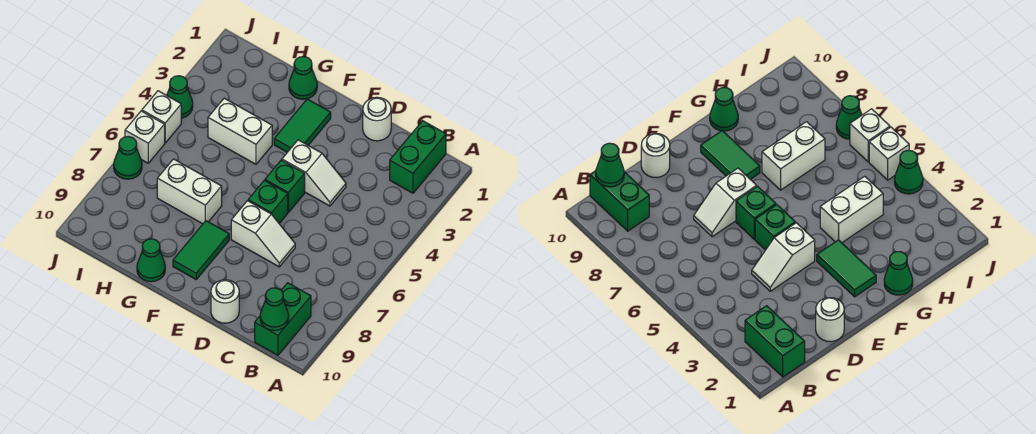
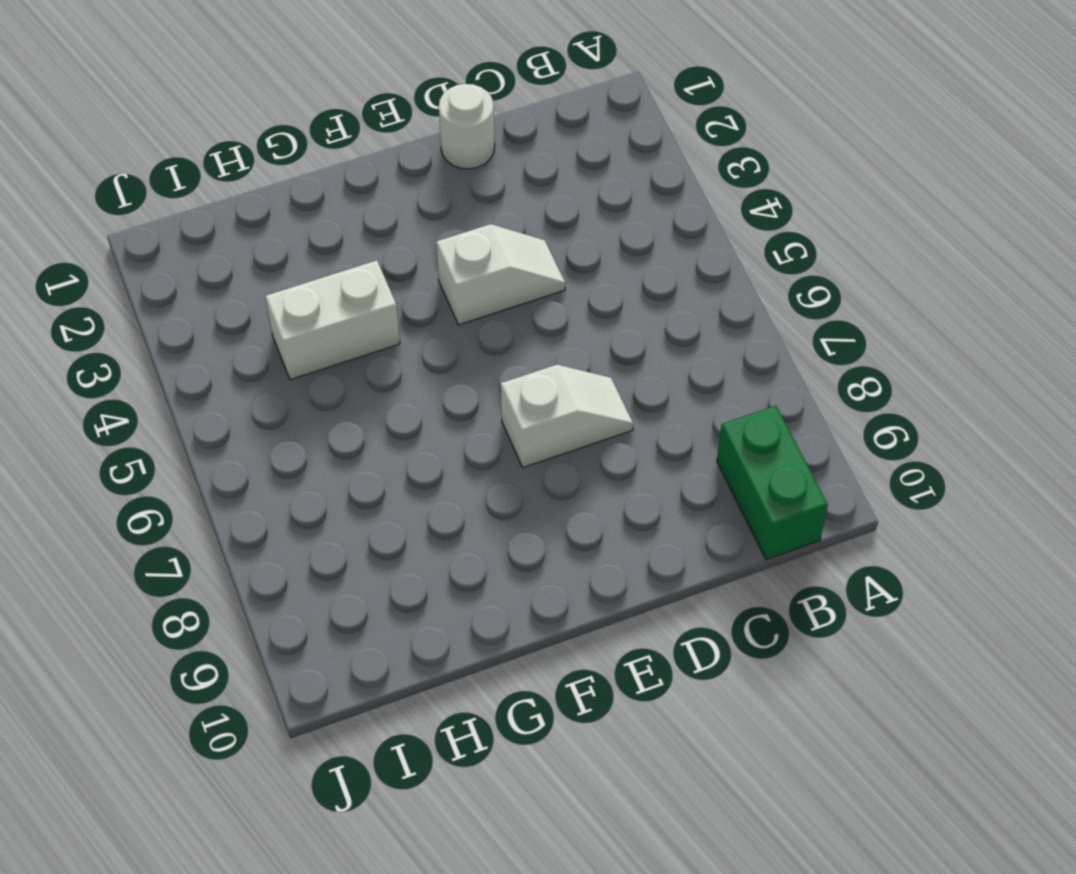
none -> green brick B1:B2 level 1
none -> white round brick D10 level 1
none -> green brick E5 level 1

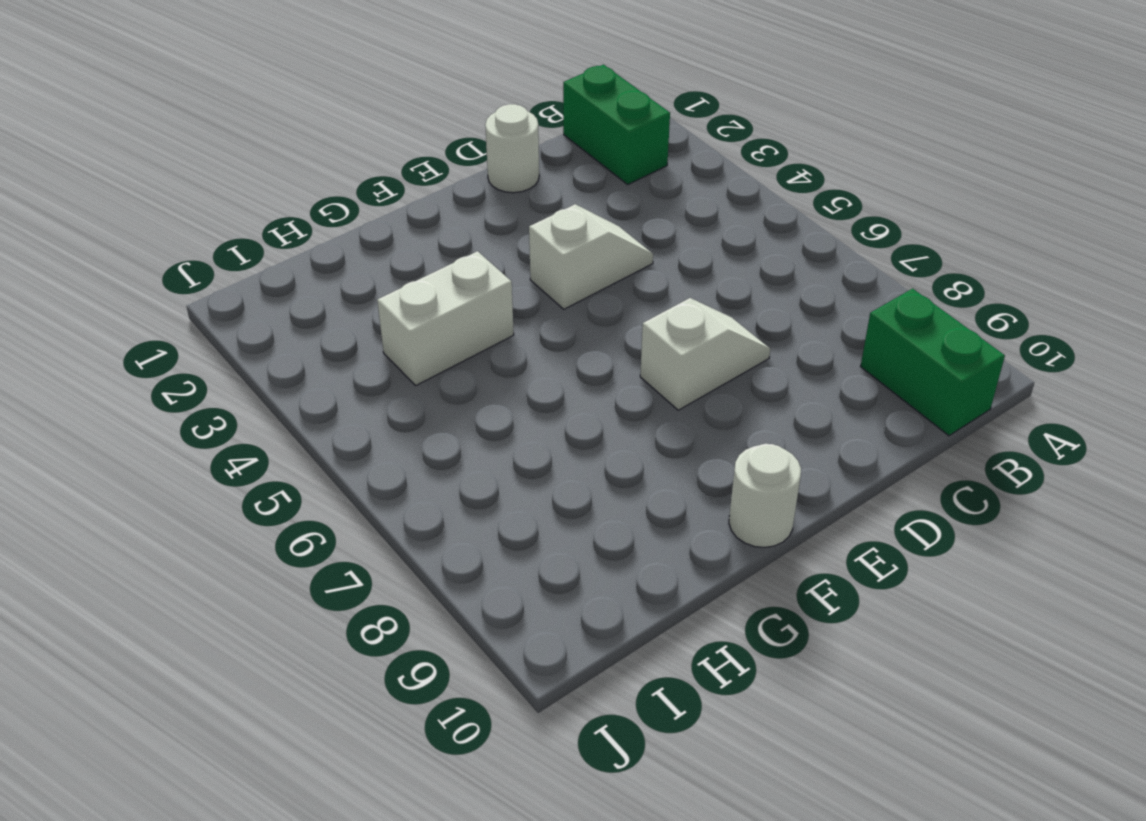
white round brick F10 level 1 -> white round brick D10 level 1
none -> green brick E5 level 1
none -> green brick E6 level 1
none -> green tile F2:F3 level 1

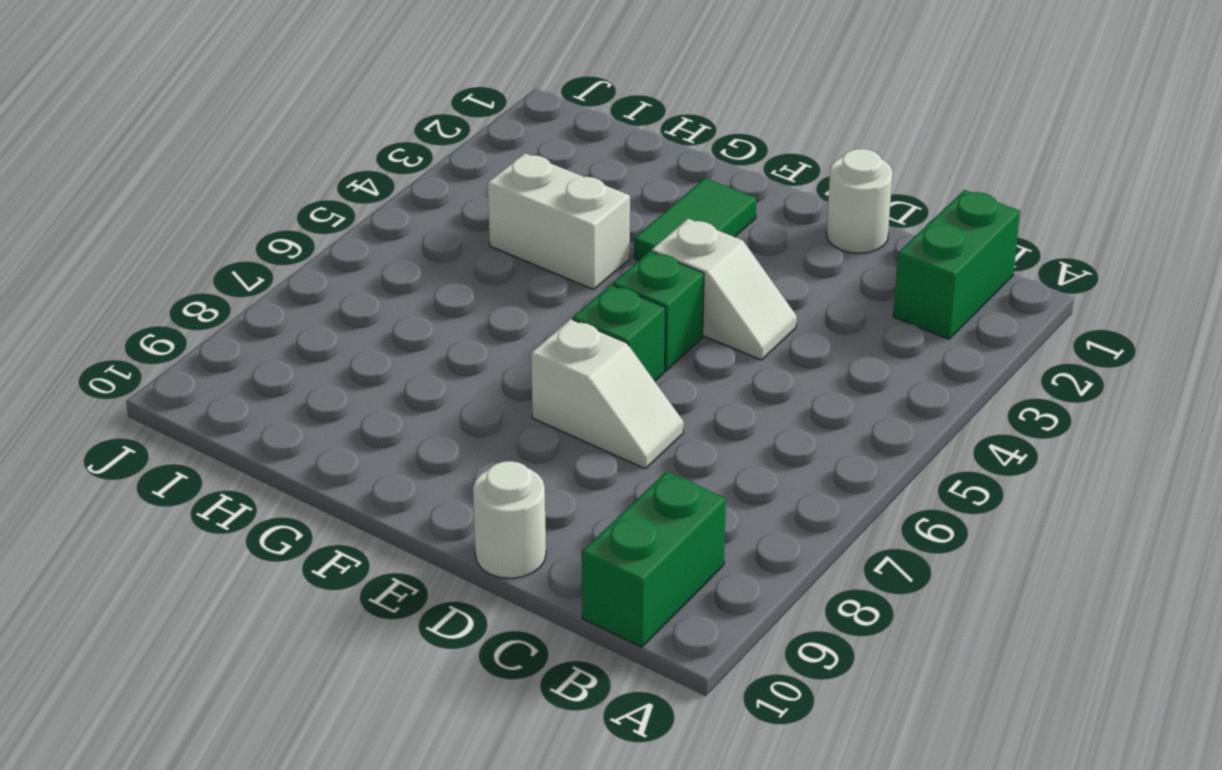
none -> green tile F8:F9 level 1
none -> green cone G1 level 1
none -> white brick G7:H7 level 1

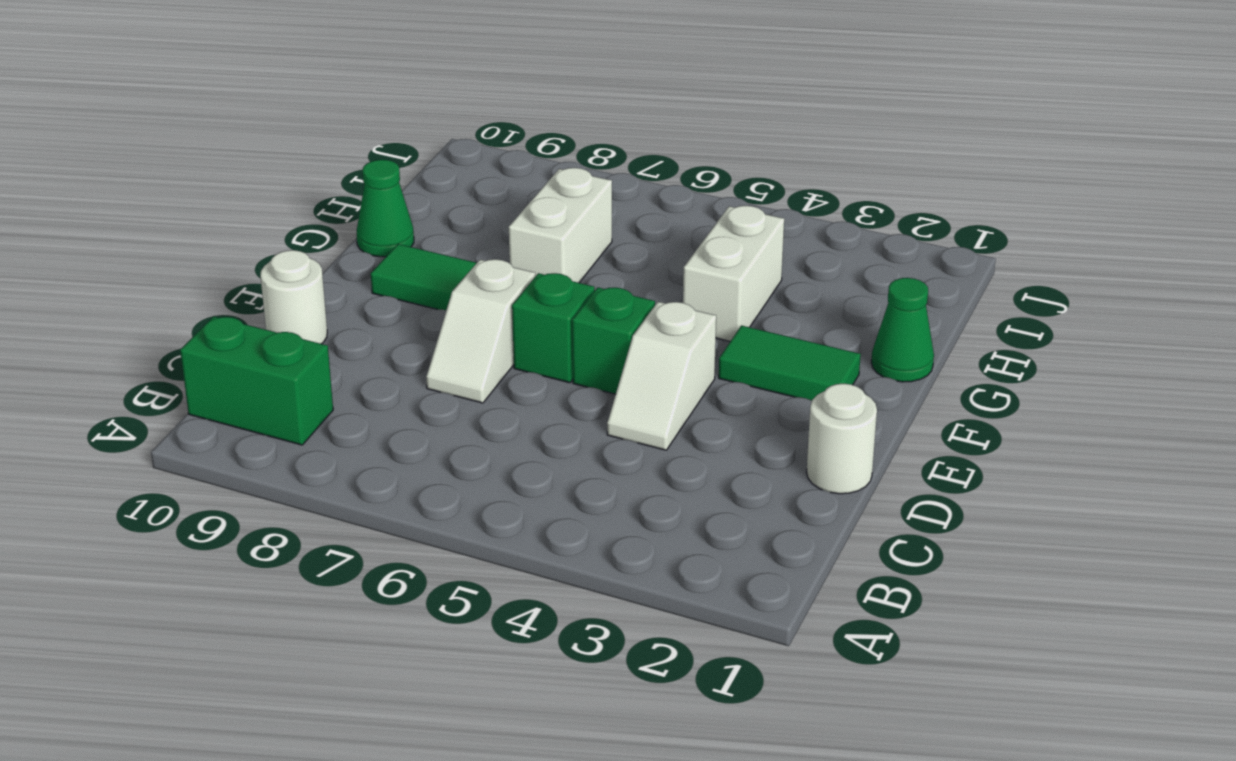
none -> green brick B1:B2 level 1
none -> green cone J4 level 1
none -> white brick J5 level 1

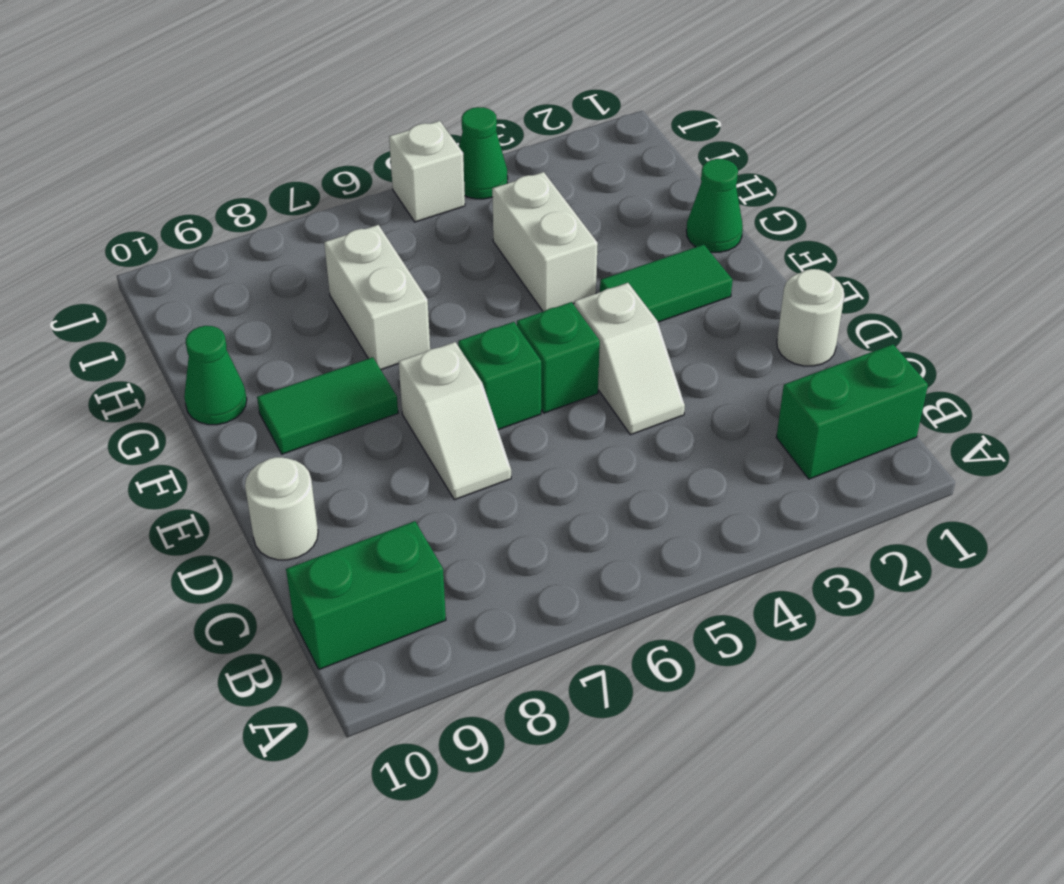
none -> white brick J6 level 1
none -> green cone J7 level 1
none -> green cone B10 level 2

